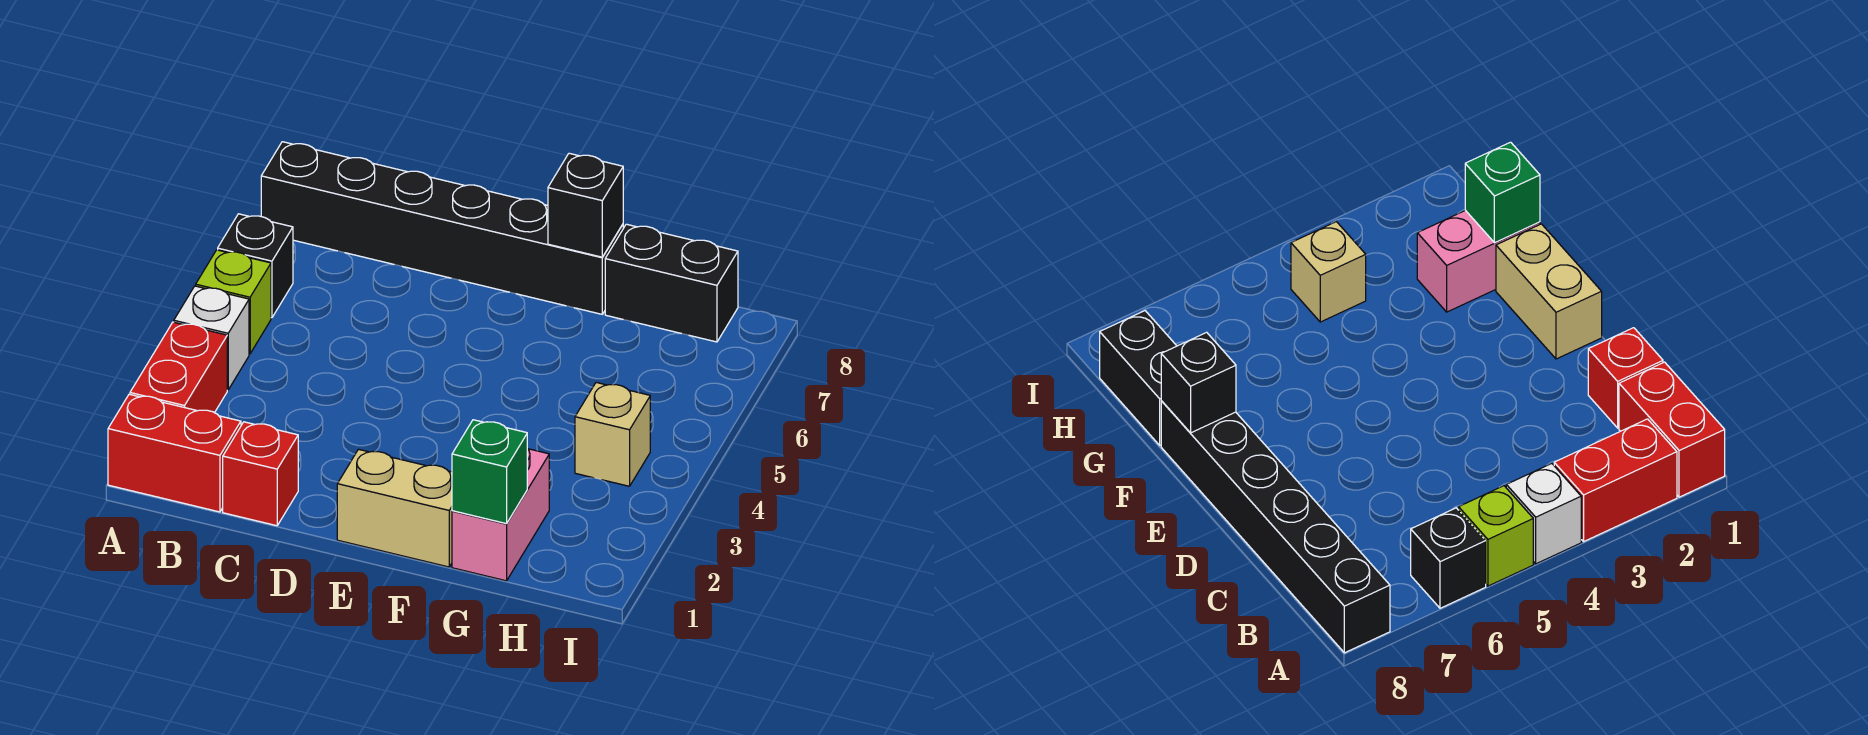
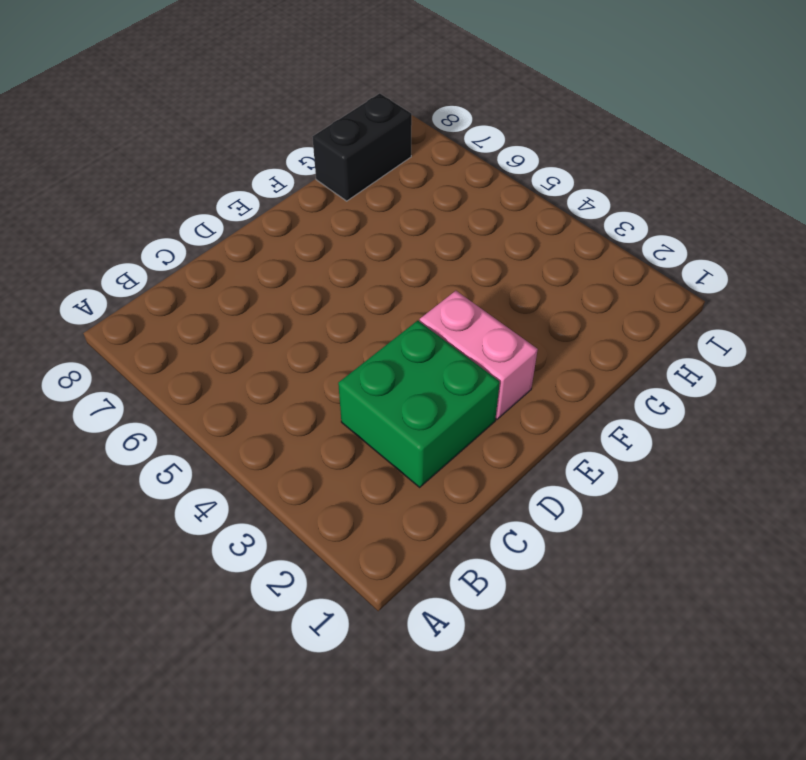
green brick C2:D3 level 1 -> none
pink brick E2:E3 level 1 -> pink brick G1:G2 level 1
none -> red brick A1:B1 level 1
none -> red brick A2:A3 level 1
none -> white brick A4 level 1

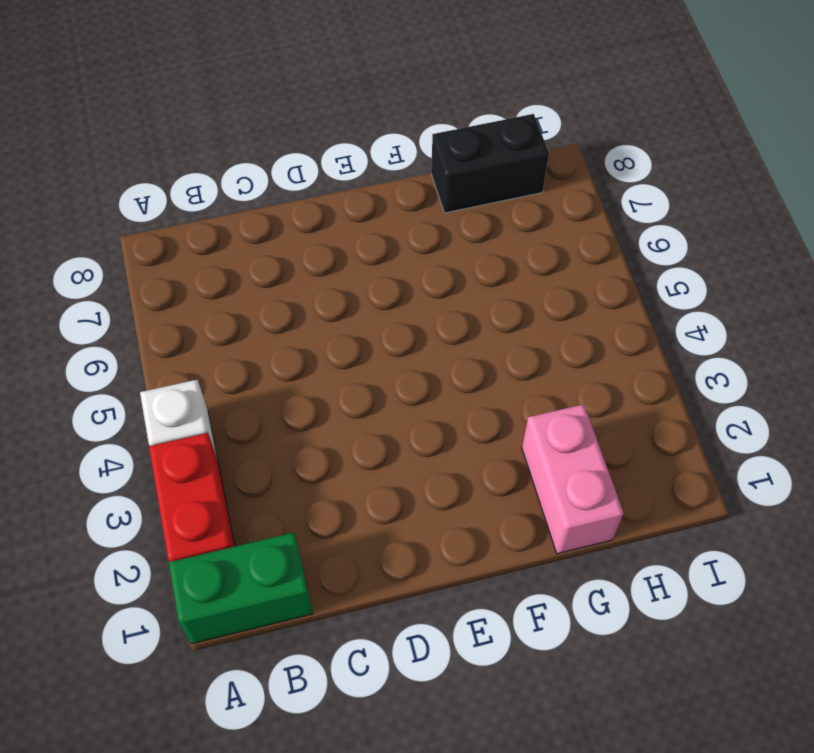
green brick A1:B1 level 1 -> red brick A1:B1 level 1
none -> lime brick A5 level 1
none -> black brick A6 level 1
none -> black brick A8:F8 level 1

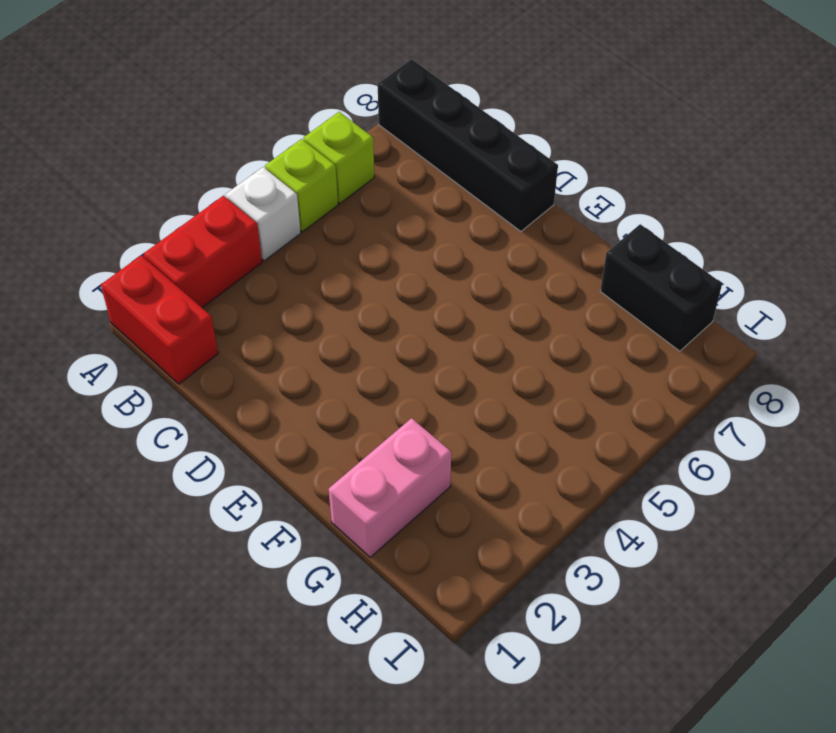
lime brick A6 level 1 -> black brick A6 level 1
black brick A8:D8 level 1 -> black brick A8:F8 level 1
none -> red brick C1 level 1
none -> tan brick E1:F1 level 1
none -> tan brick H4 level 1

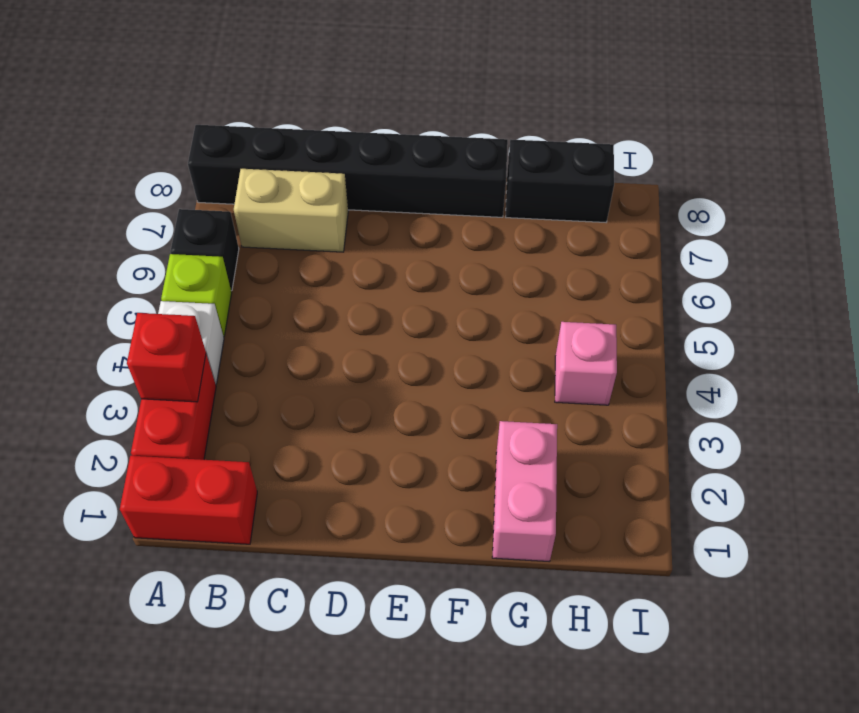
red brick A3 level 2 -> red brick C1 level 1
tan brick B7:C7 level 1 -> tan brick E1:F1 level 1
pink brick H4 level 1 -> tan brick H4 level 1
none -> black brick F8 level 2
none -> green brick G1 level 2

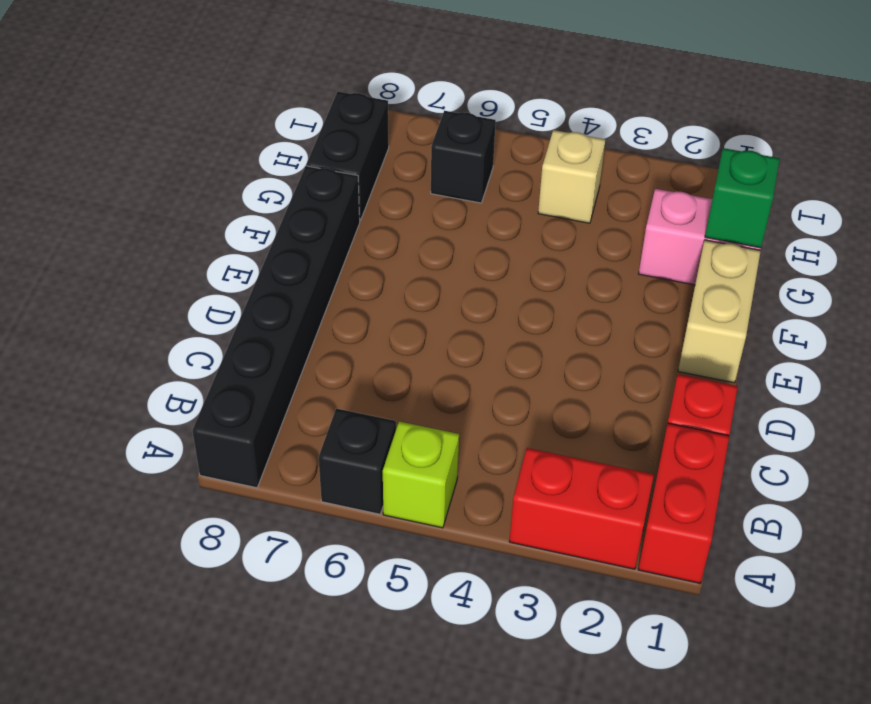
black brick H6 level 1 -> black brick F8 level 2
none -> white brick A4 level 1

